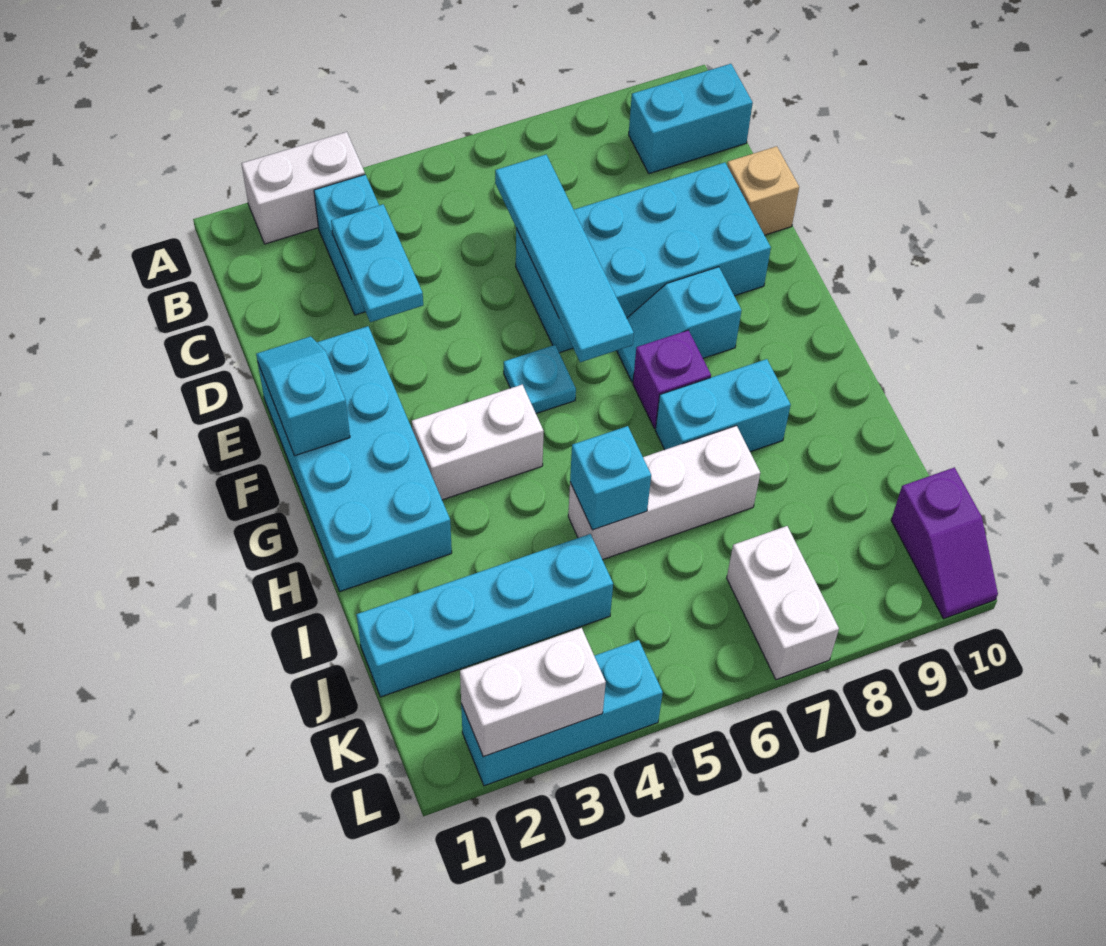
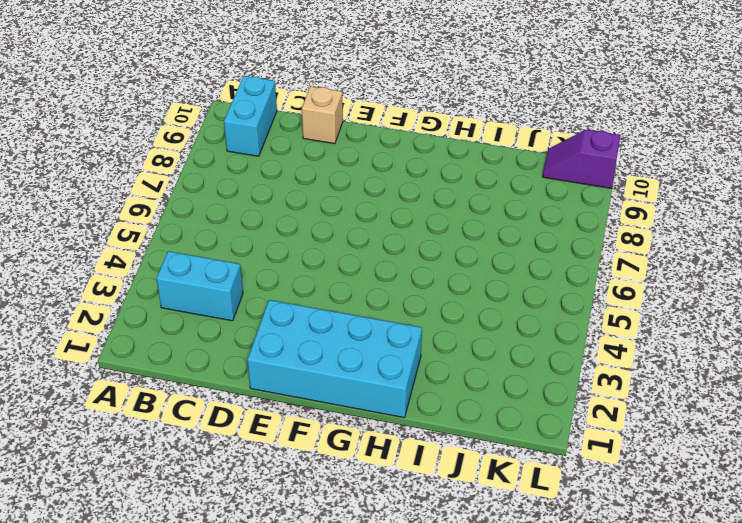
purple slope K10:L10 level 1 top L -> purple slope K10:L10 level 1 top K
none -> white brick A2:A3 level 1
none -> cyan brick D6:E9 level 1
none -> cyan plate F5 level 1

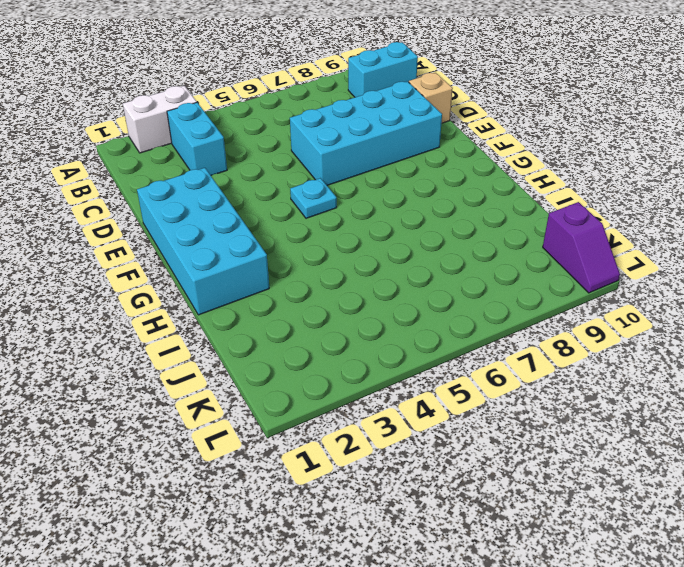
none -> cyan slope F7:F8 level 1 top 8
none -> white brick G3:G4 level 1
none -> purple brick G7 level 1

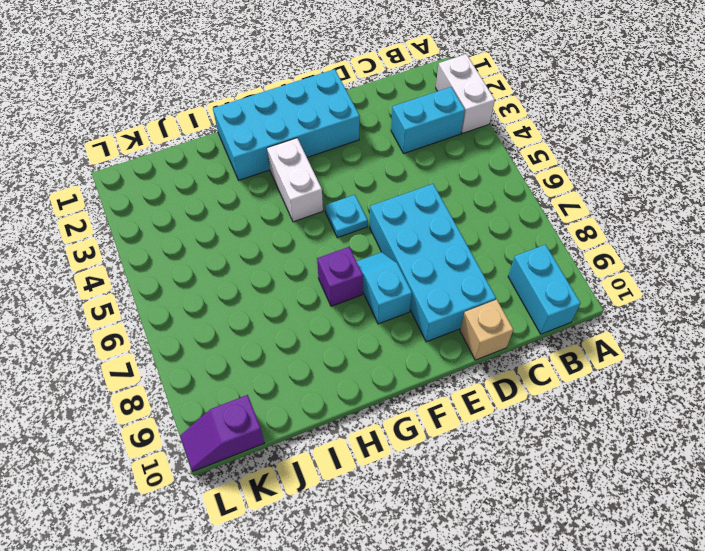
none -> cyan brick H7:H8 level 1
none -> white brick I5:I7 level 1
none -> cyan brick J1:J4 level 1

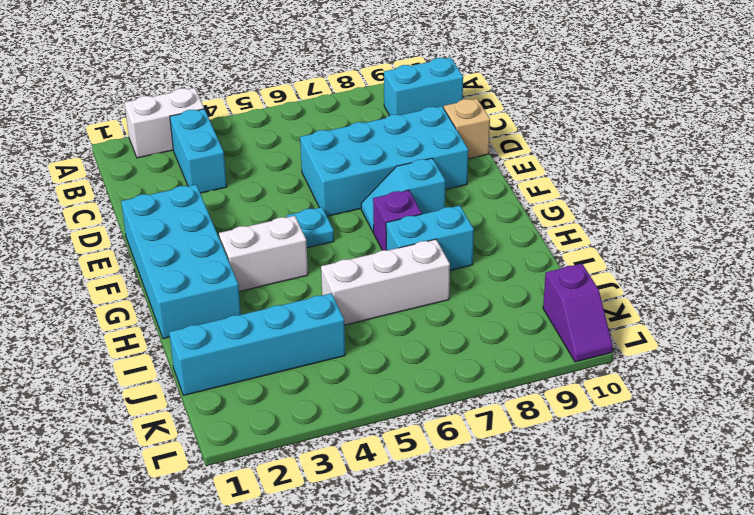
none -> white brick K7:L7 level 1
none -> cyan brick L2:L4 level 1
none -> cyan plate C3:D3 level 2

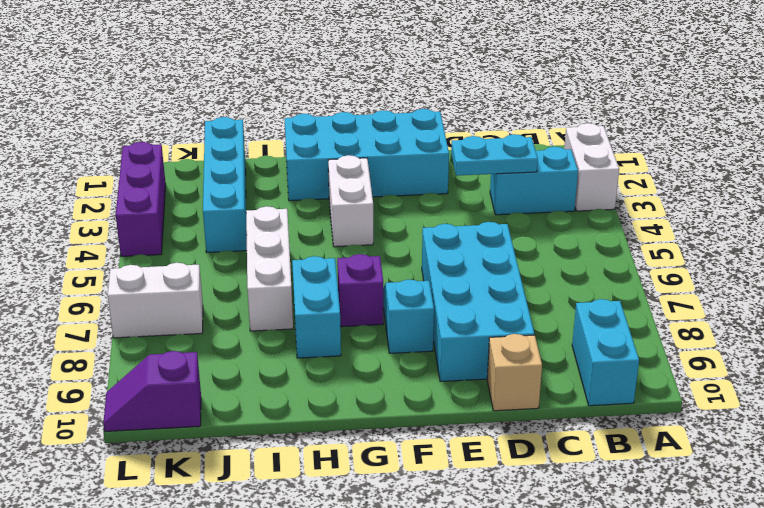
purple brick L2:L4 level 1 -> cyan brick L2:L4 level 1
none -> cyan plate F5 level 1
none -> cyan tile C6:F6 level 2
none -> cyan slope E1:F1 level 2 top F

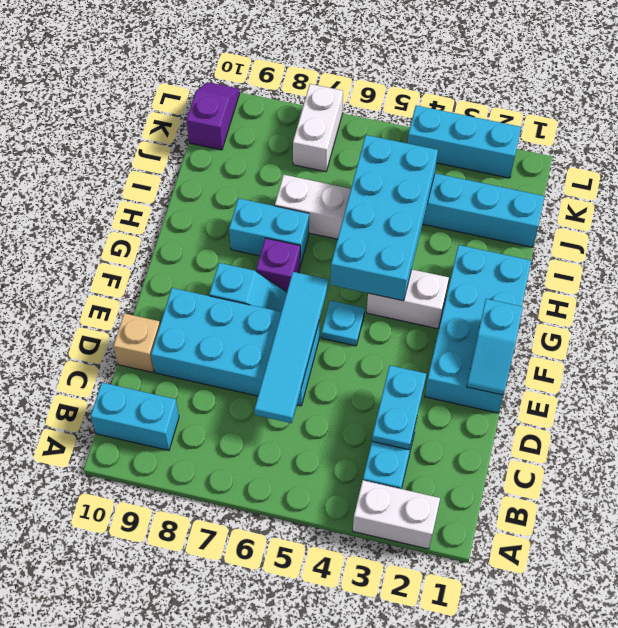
cyan brick G4:J5 level 2 -> cyan brick I5 level 2
none -> white brick L2:L3 level 2

